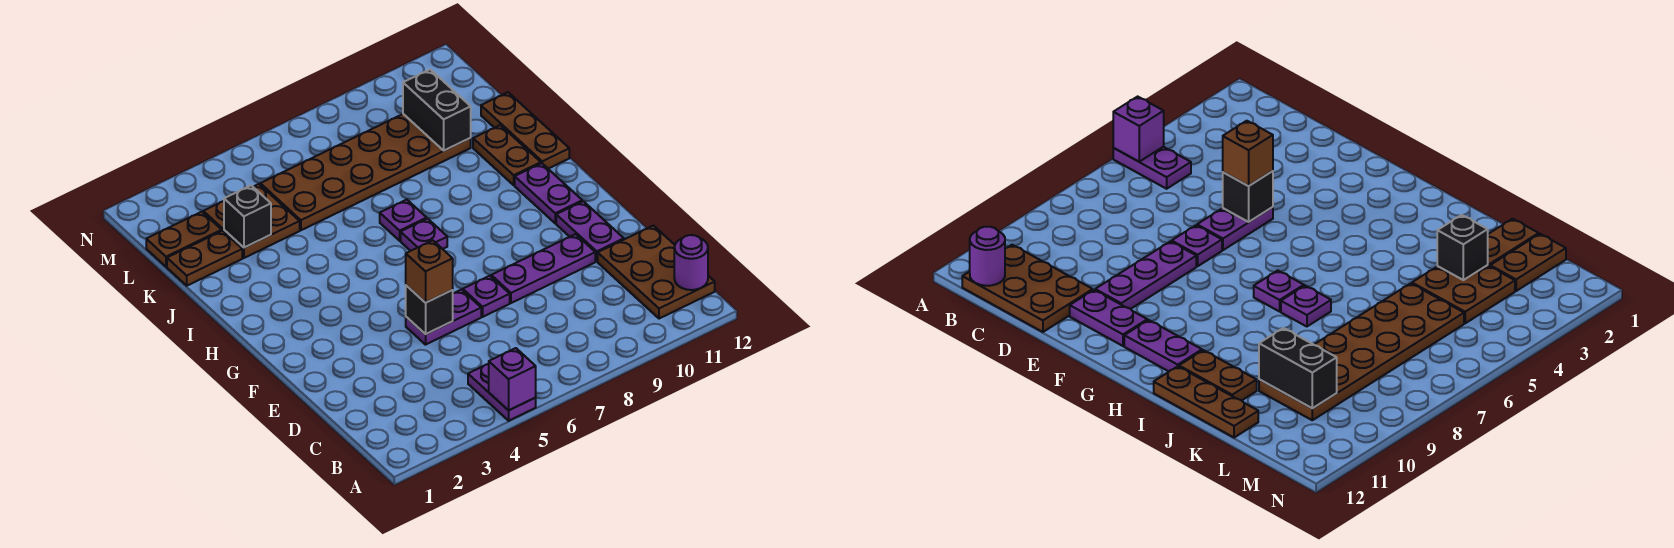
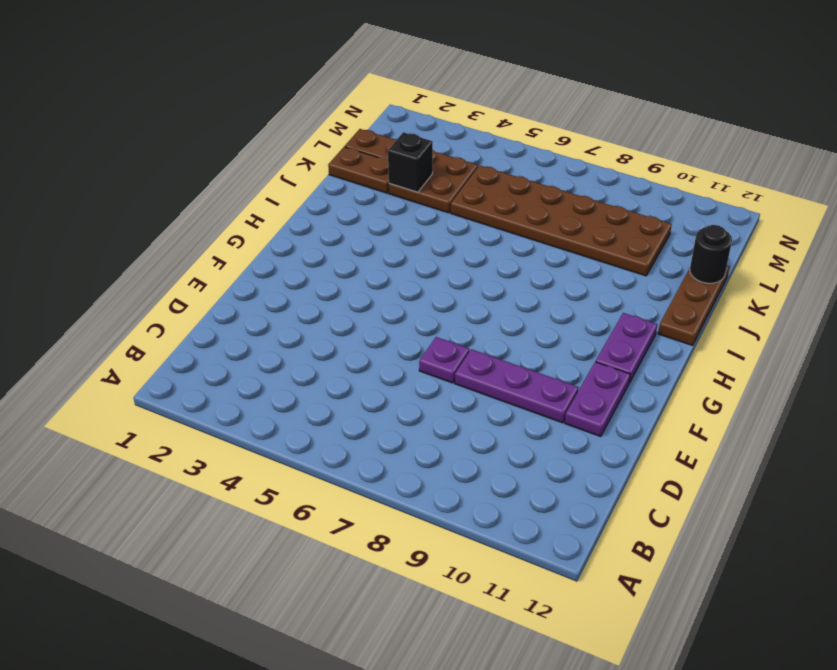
black round brick K12 level 2 -> none
none -> purple plate A5:B5 level 1
none -> brown plate B11:D12 level 1
none -> purple plate E5:E6 level 1

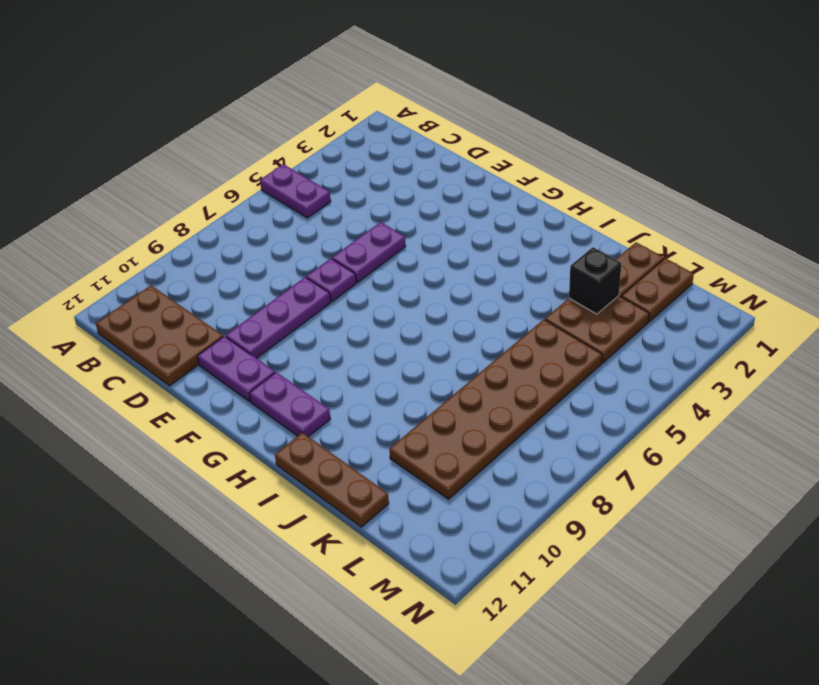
none -> purple plate H7 level 1
none -> purple plate I7 level 1
none -> brown plate I11:J11 level 1

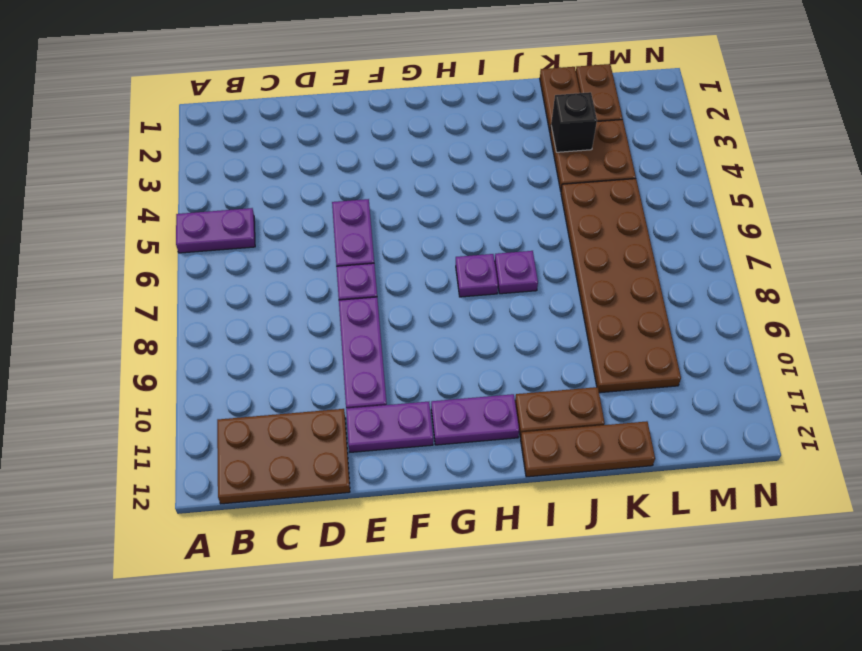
none -> purple brick A5 level 2
none -> purple round brick B12 level 2
none -> black brick E5 level 2

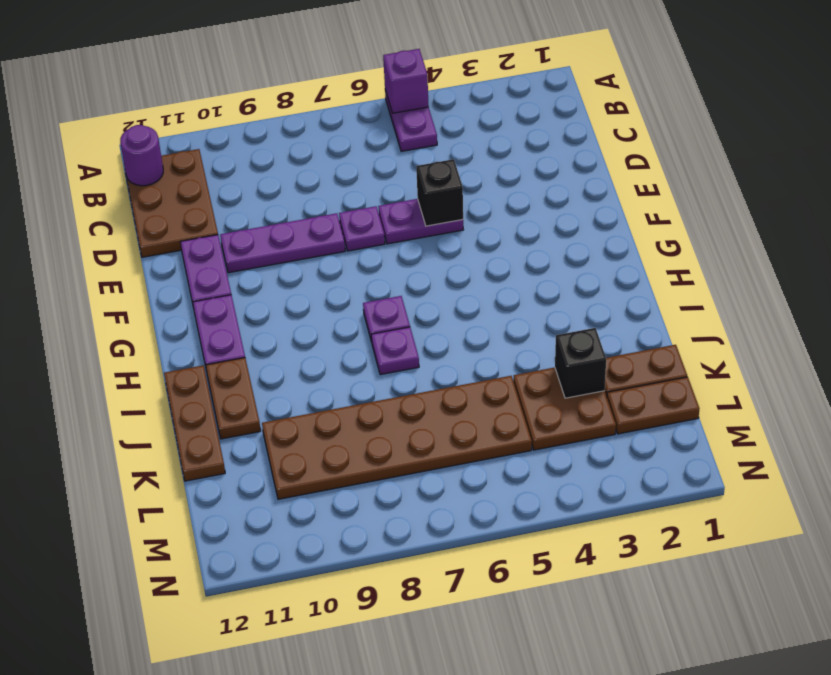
none -> black brick K10:L10 level 2
none -> brown brick E5 level 3

